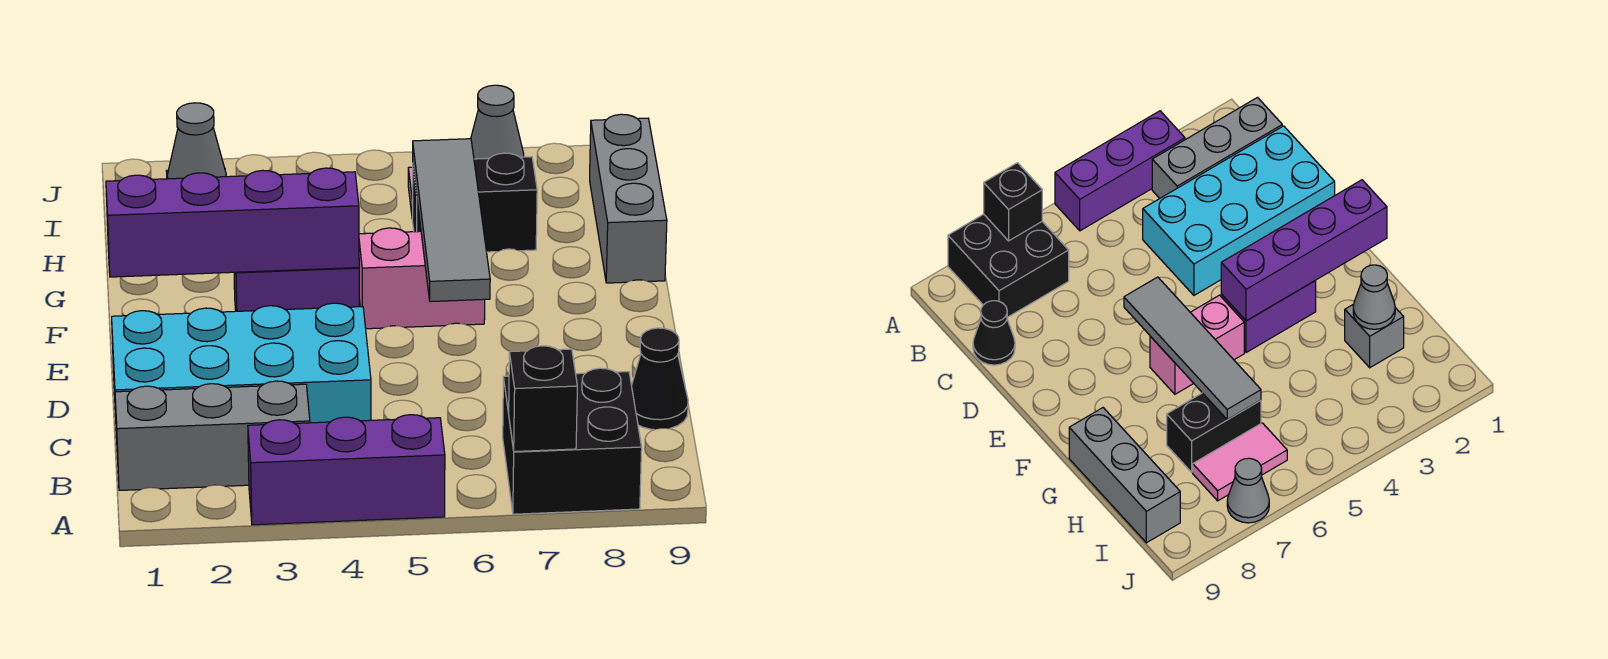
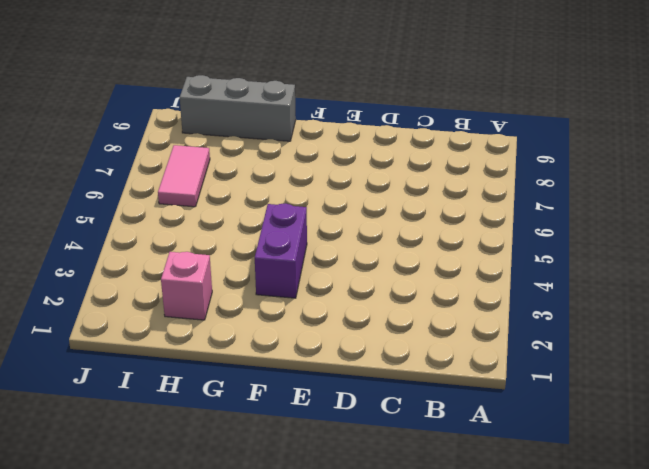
pink brick H2 level 1 -> grey brick H2 level 1
none -> purple brick A3:A5 level 1
none -> black brick A7:B8 level 1
none -> grey brick B1:B3 level 1

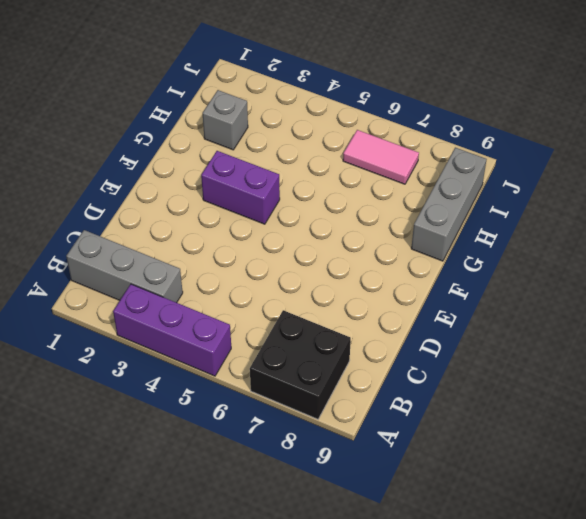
none -> cyan brick C1:D4 level 1
none -> black cone C9 level 1
none -> pink brick F5:F6 level 1

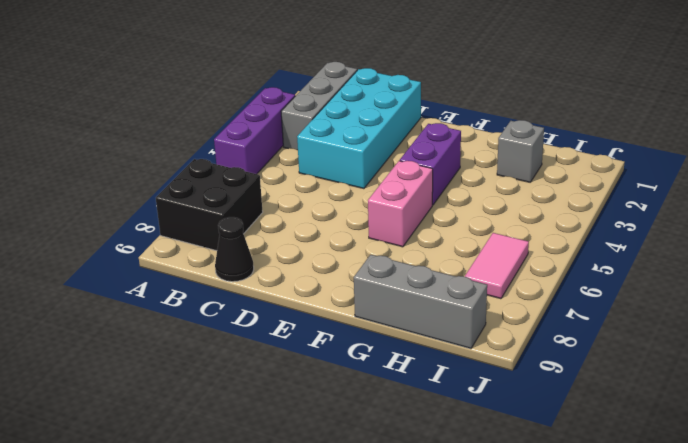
none -> black brick H6:H7 level 1
none -> grey cone J7 level 1
none -> black brick A7 level 2

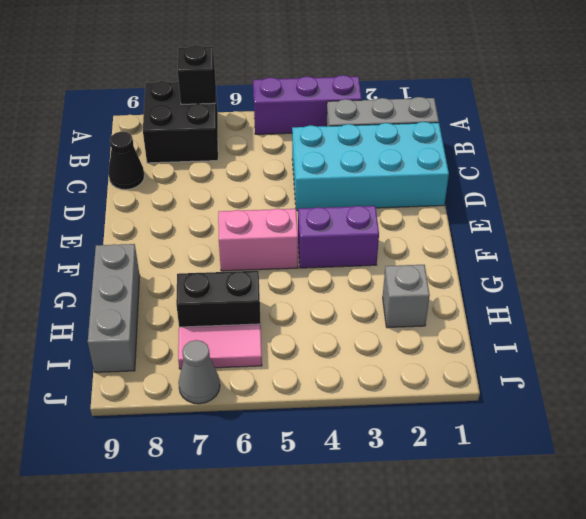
none -> grey tile E6:H6 level 2
none -> purple brick F1:F4 level 2
none -> grey cone H2 level 2

